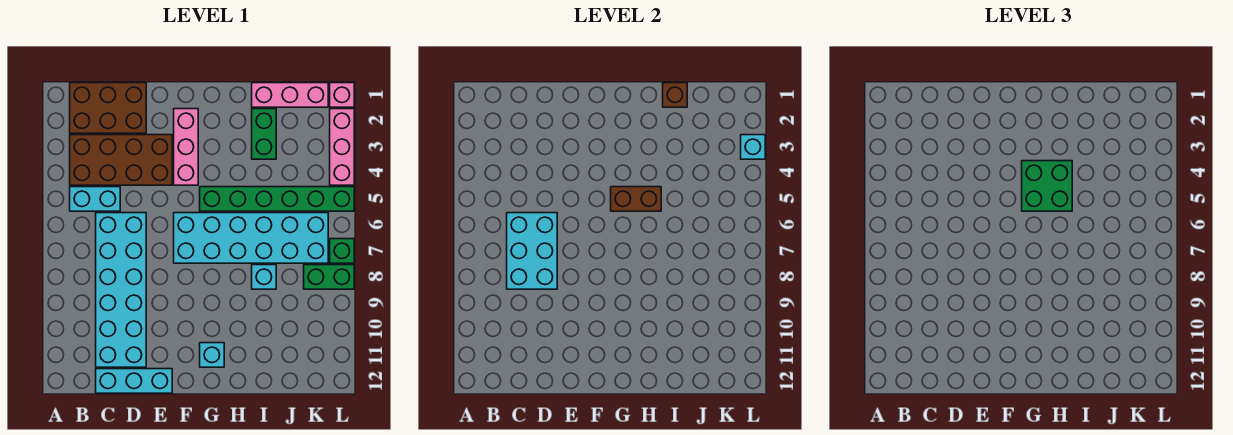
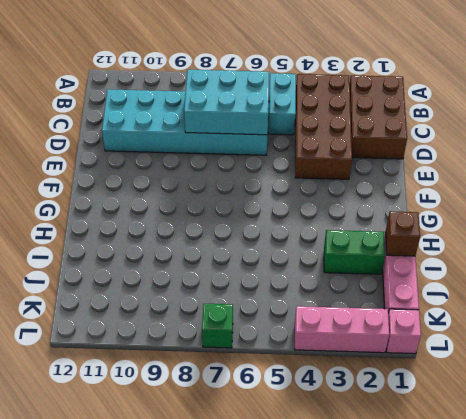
none -> cyan brick C12:E12 level 1
none -> pink brick F2:F4 level 1
none -> cyan brick F6:K7 level 1

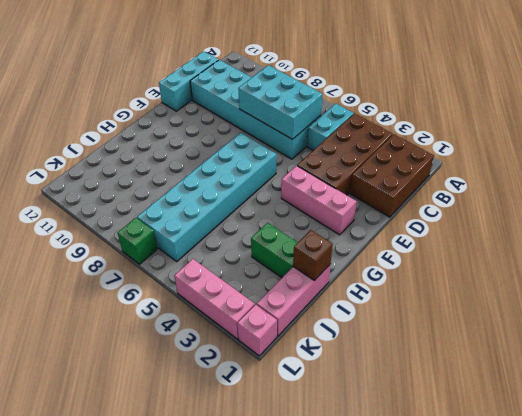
none -> green brick G5:L5 level 1
none -> cyan brick G11 level 1
none -> cyan brick I8 level 1

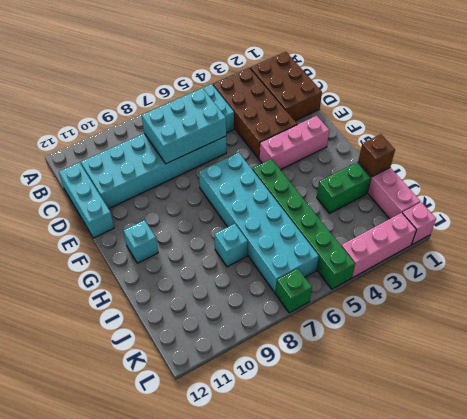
none -> green brick K8:L8 level 1
none -> brown brick G5:H5 level 2
none -> cyan brick L3 level 2

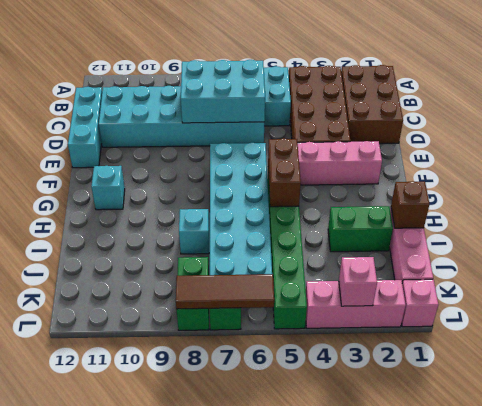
pink brick L3 level 2 -> cyan brick L3 level 2
brown tile L6:L8 level 2 -> none
none -> green brick G4:H5 level 3

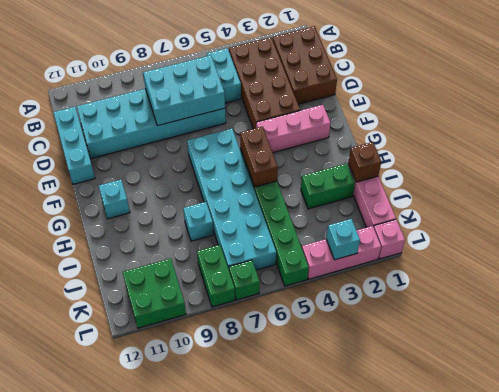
green brick K10:L11 level 1 -> green brick G4:H5 level 3

